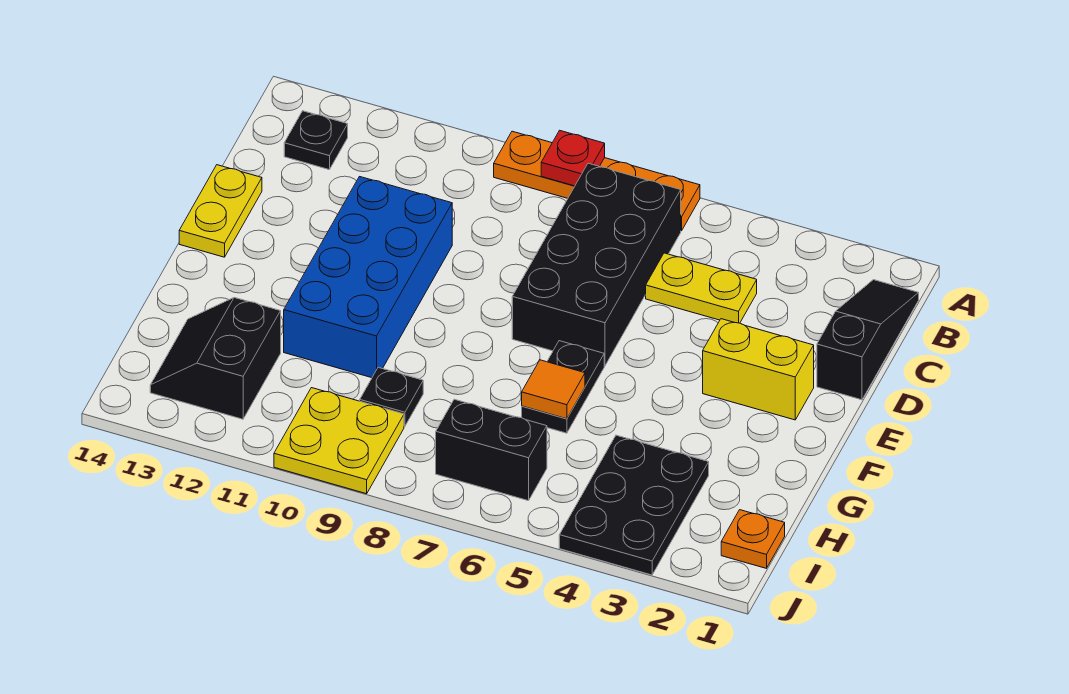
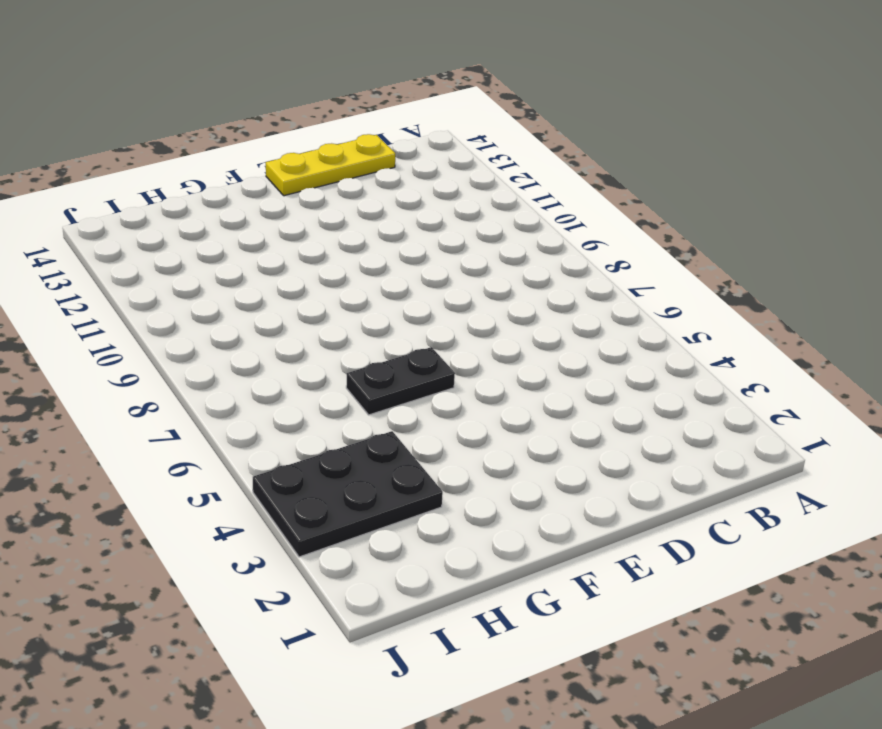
yellow plate C14:E14 level 1 -> yellow plate D14:E14 level 1
none -> orange plate A6:A9 level 1
none -> black slope B1:D1 level 1 top D
none -> black brick B6:E7 level 1

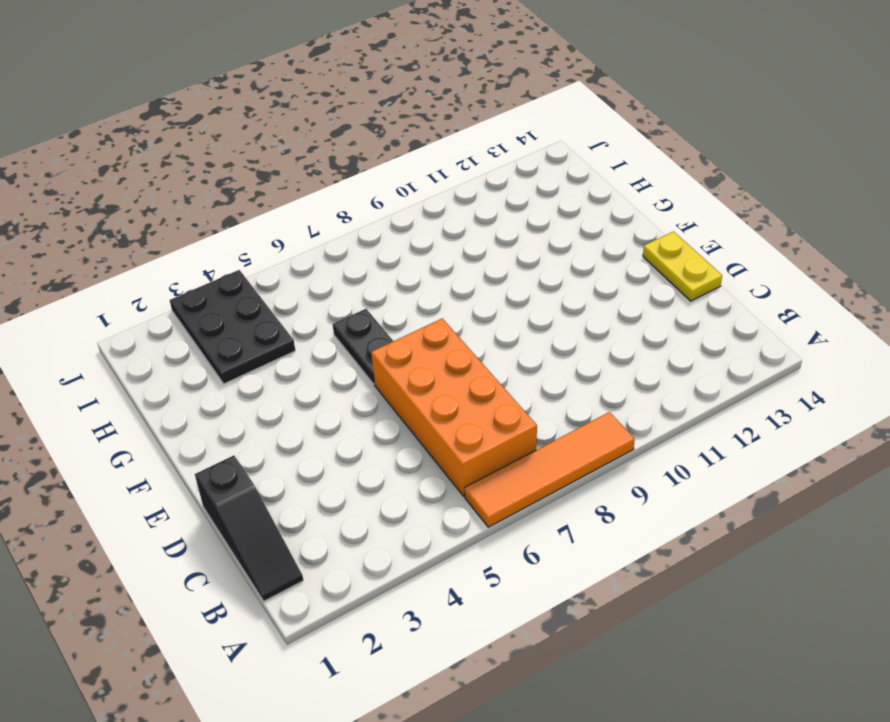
orange tile A6:A9 level 1 -> orange plate A6:A9 level 1
orange brick B6:E7 level 1 -> black brick B6:E7 level 1
none -> black plate B13 level 1
none -> yellow plate C4:C5 level 1
none -> blue brick D10:G11 level 1

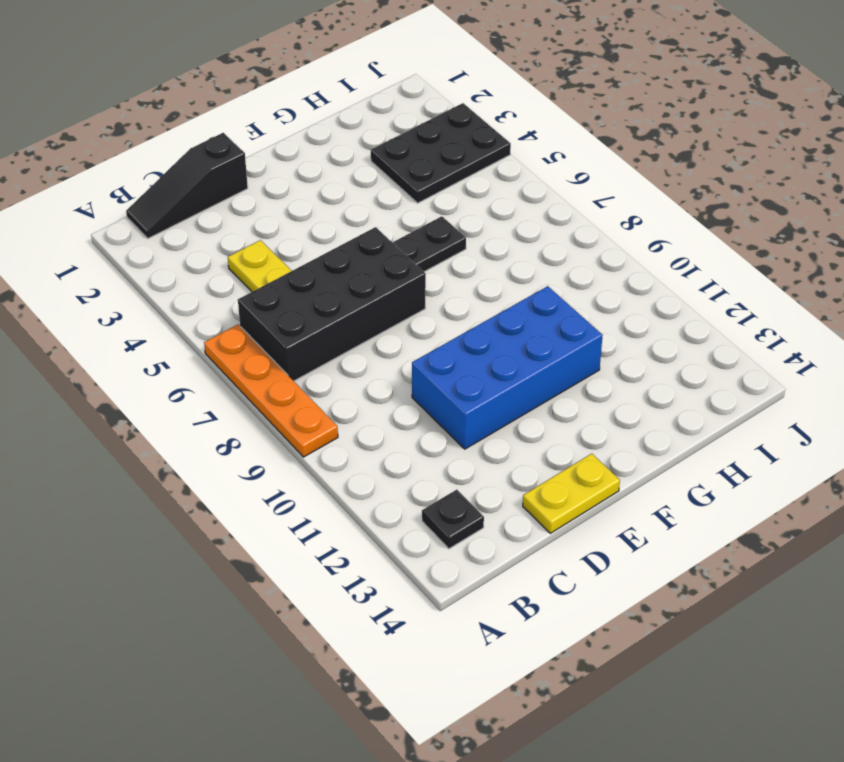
none -> yellow brick E2:E3 level 1
none -> black plate H9 level 1
none -> black slope H12:I13 level 1 top 12

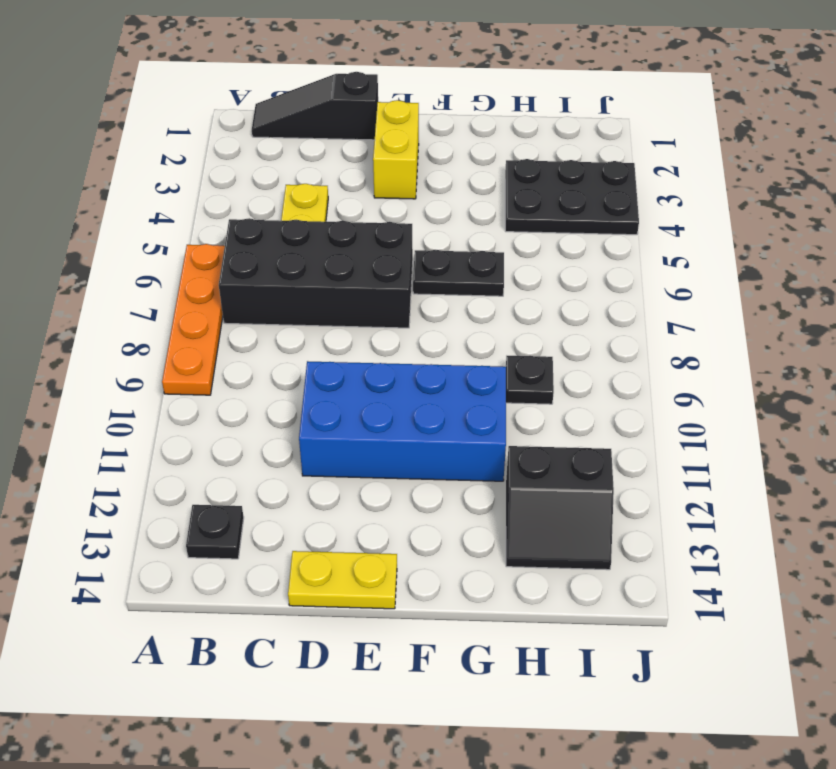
none -> orange plate I1 level 1
none -> black brick I6:I7 level 1
none -> yellow plate I9:J10 level 1

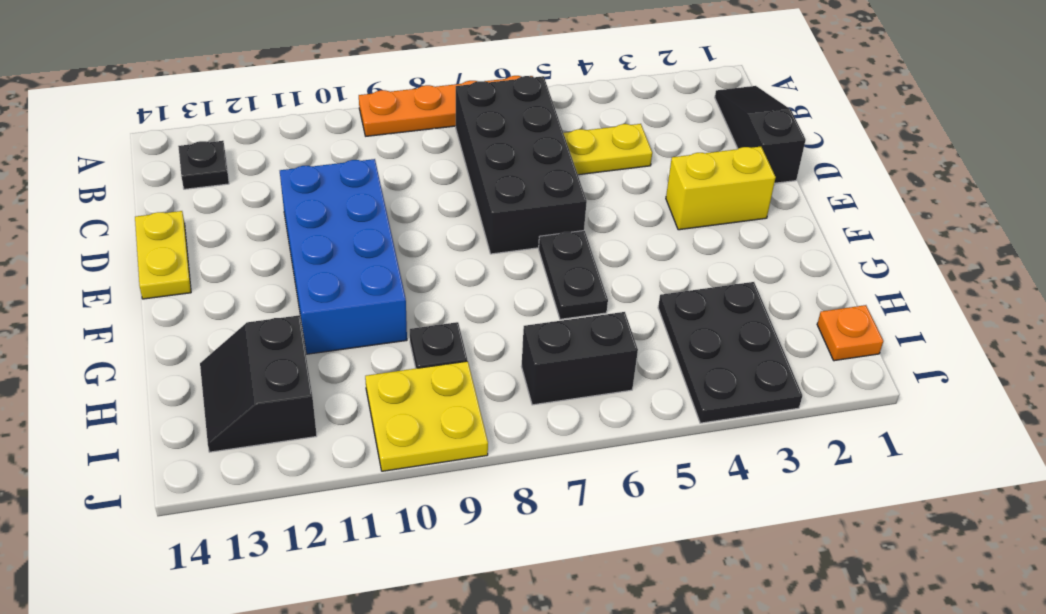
none -> red plate A8 level 2
none -> orange tile G6 level 2

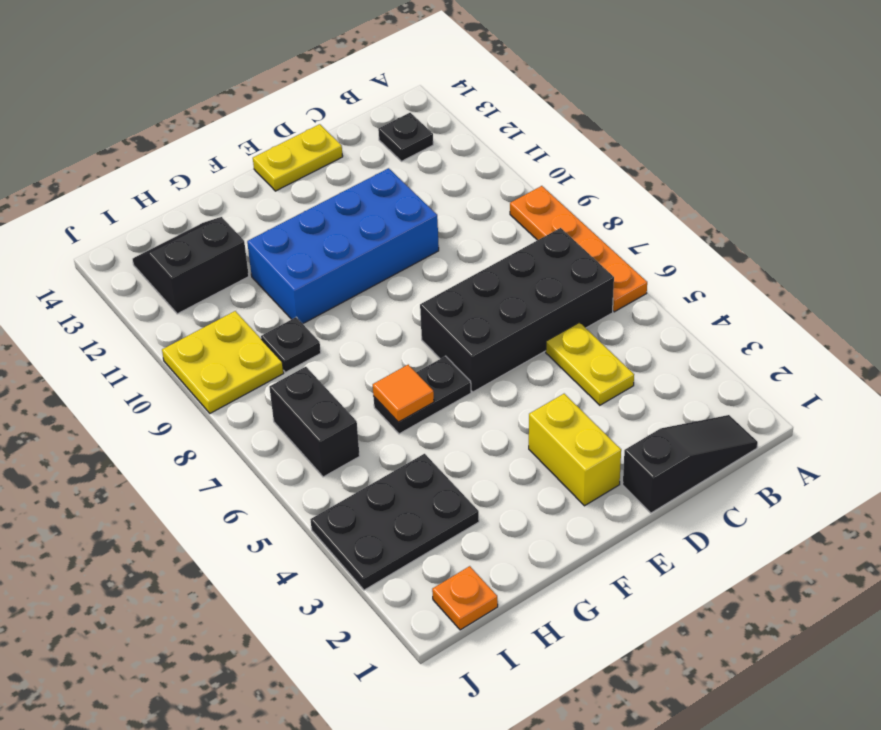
none -> red plate A8 level 2

